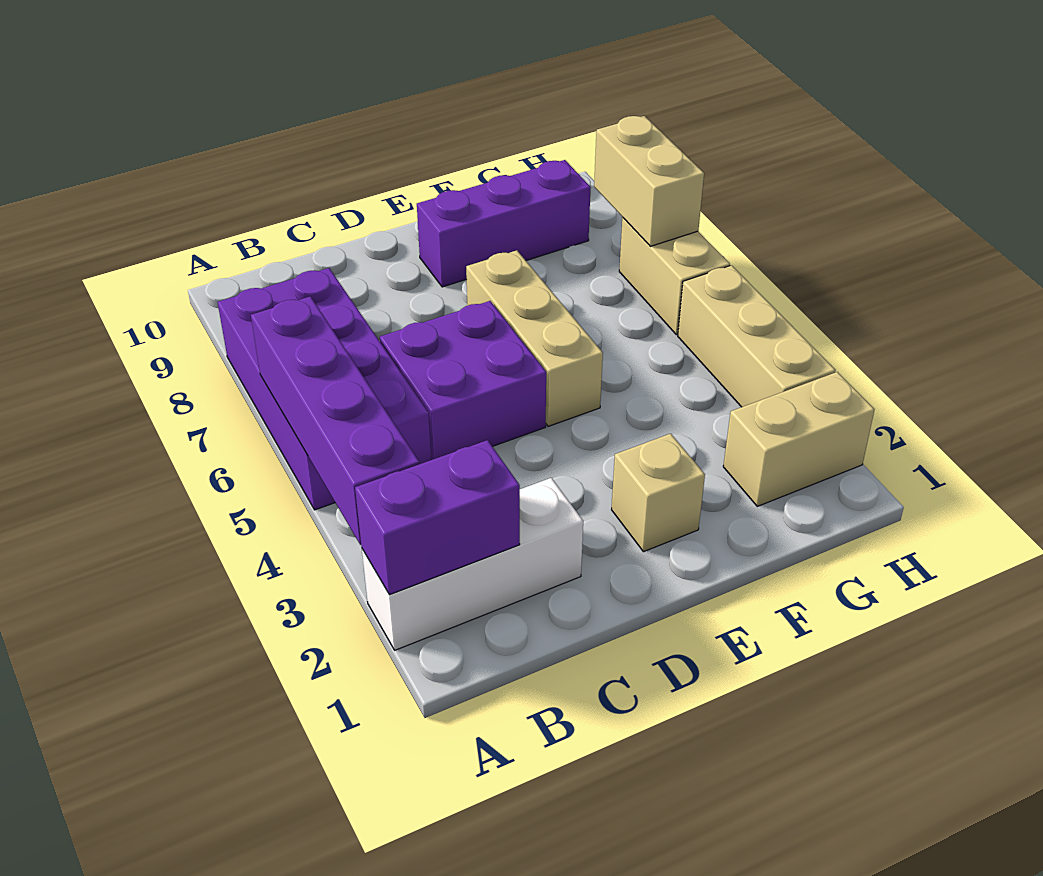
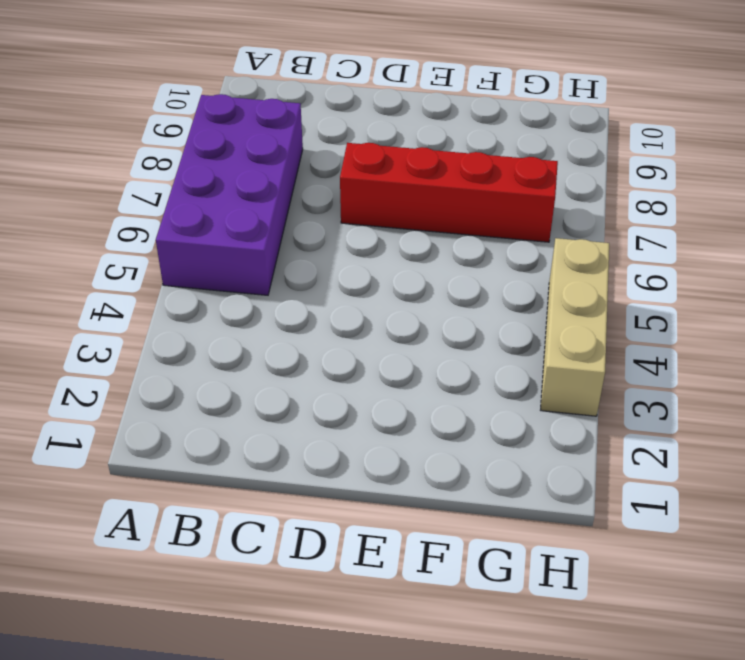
red brick D7:G7 level 1 -> tan brick E5:E7 level 1
none -> white brick A2:C2 level 1
none -> purple brick C5:D6 level 1
none -> tan brick E2 level 1

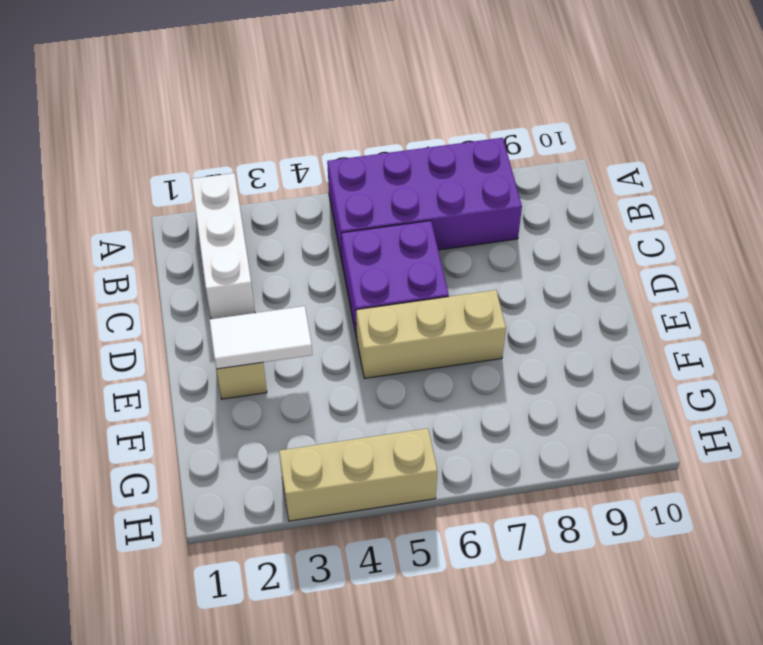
white tile E2:E3 level 2 -> none
none -> purple brick E9:G9 level 1
none -> tan brick G2:H2 level 1
none -> tan brick H6:H7 level 1

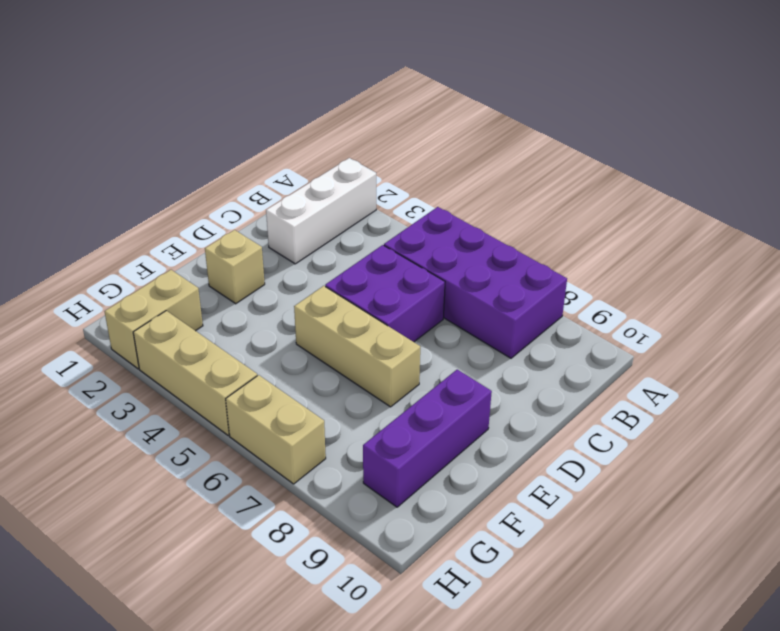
none -> purple brick A2:B2 level 2
none -> purple brick A3:A6 level 2
none -> tan brick H7:H8 level 2

